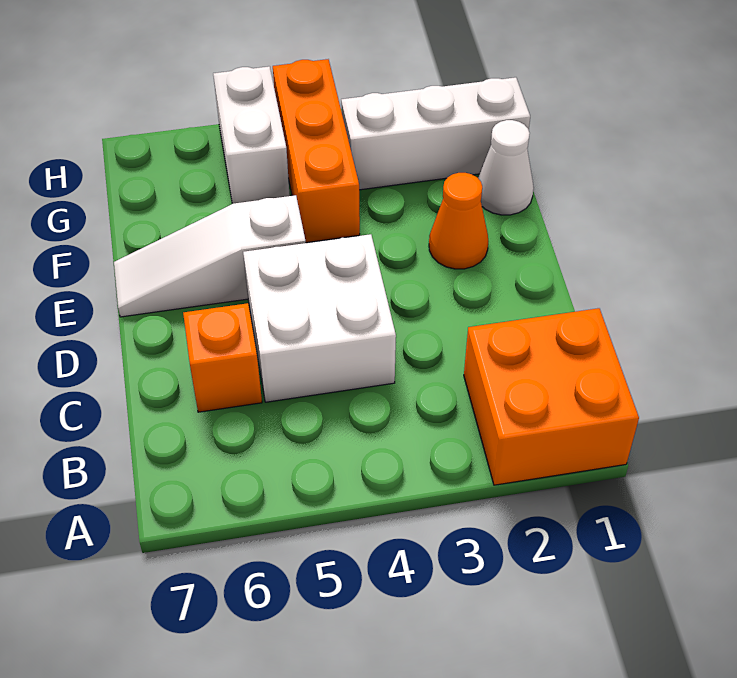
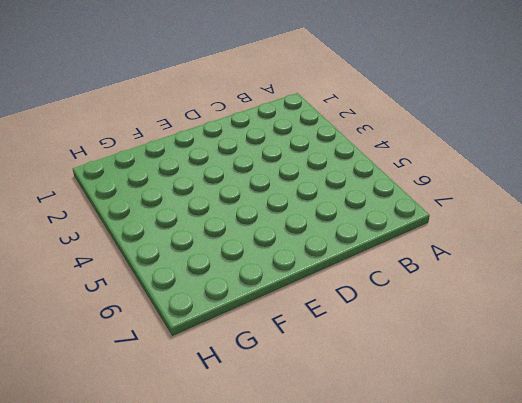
none -> orange brick A1:B2 level 1
none -> white brick C4:D5 level 1

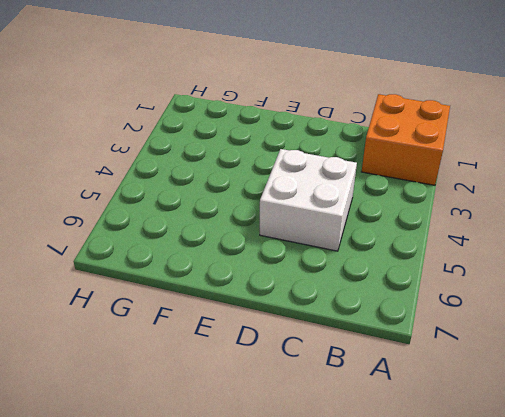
none -> orange brick C6 level 1
none -> orange cone E2 level 1

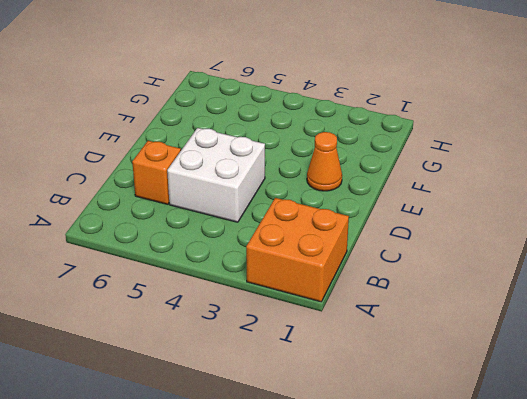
none -> white slope E5:E7 level 1 top 5
none -> white cone F1 level 1

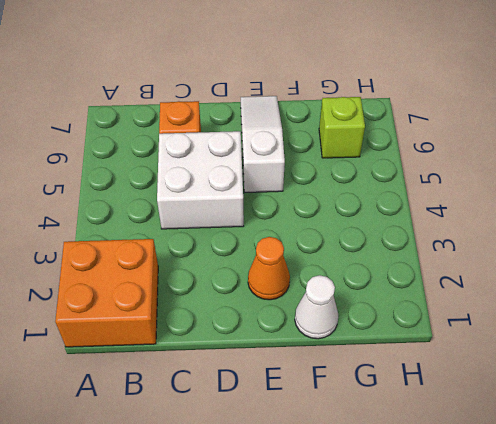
lime brick G6 level 1 -> none
none -> orange brick F4:H4 level 1
none -> white brick G1:G3 level 1

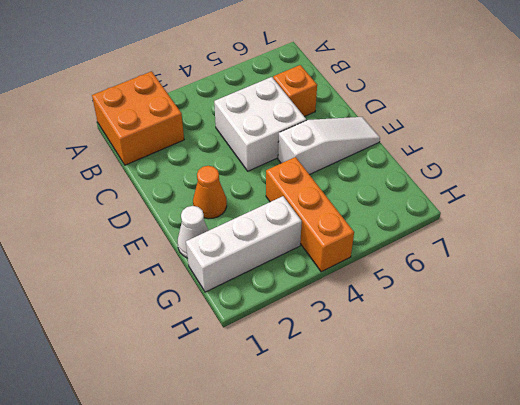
none -> white brick G5:H5 level 1

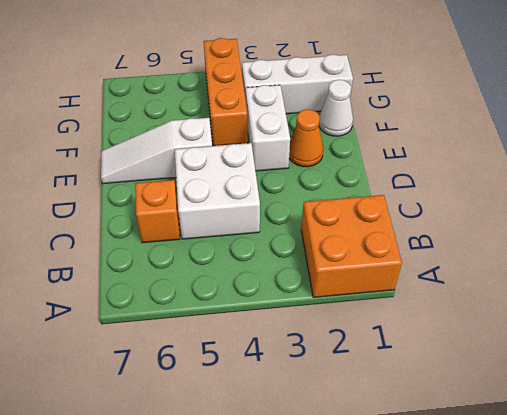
white brick E3:F3 level 1 -> white brick G5:H5 level 1

